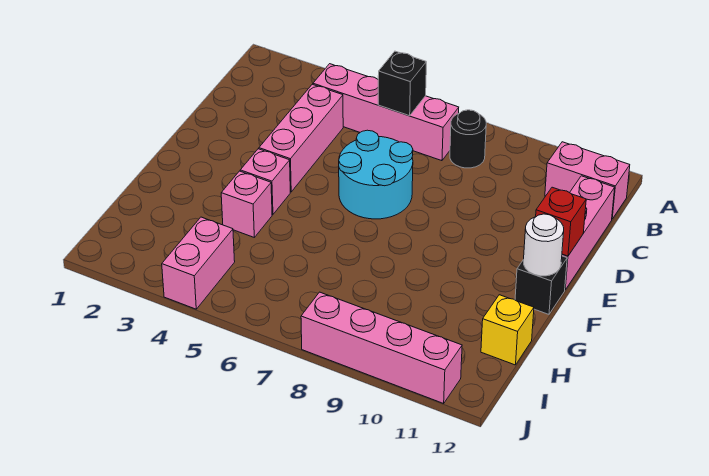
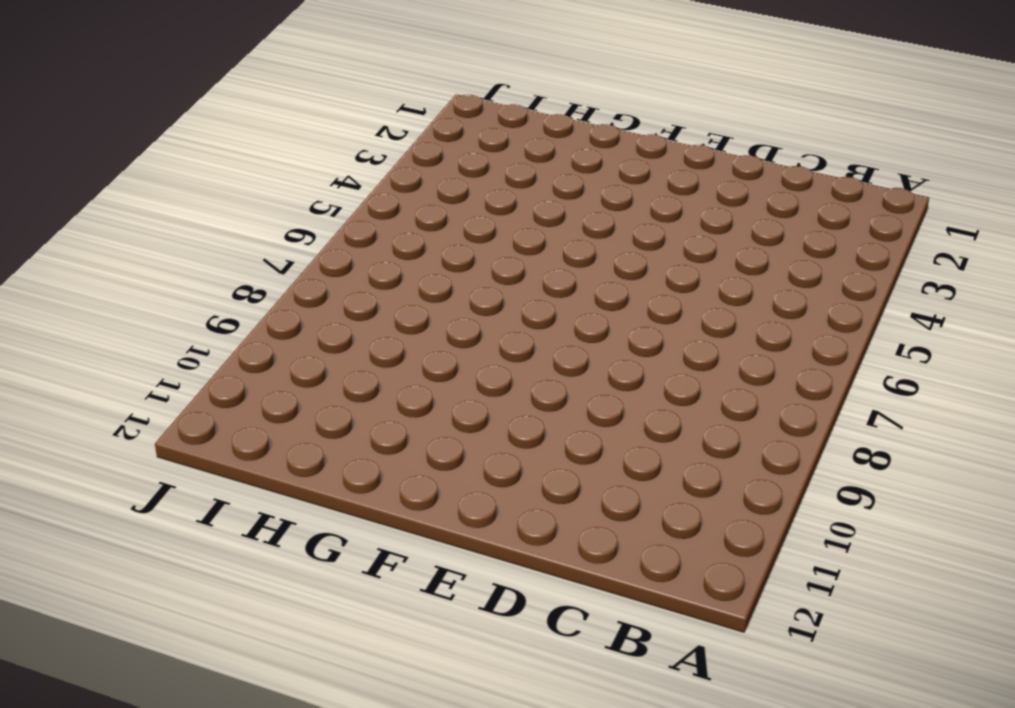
none -> pink brick B4:B7 level 1
none -> black round brick B8 level 1
none -> pink brick B11:B12 level 1

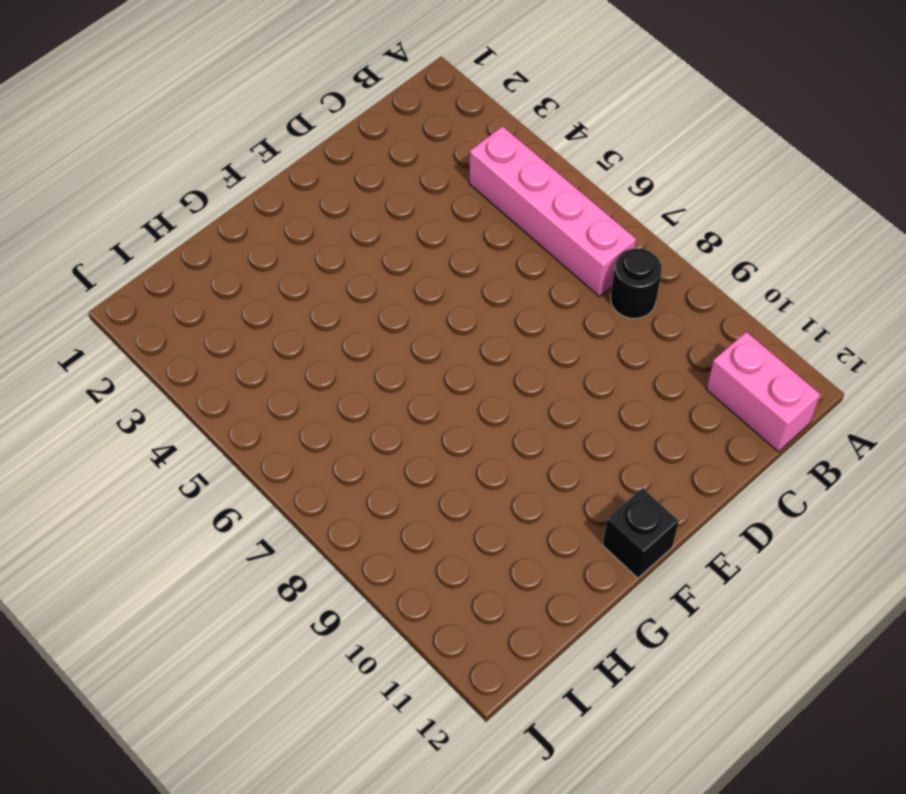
none -> pink brick C4:E4 level 1
none -> pink brick C12:E12 level 1
none -> cyan round brick D6:E7 level 1

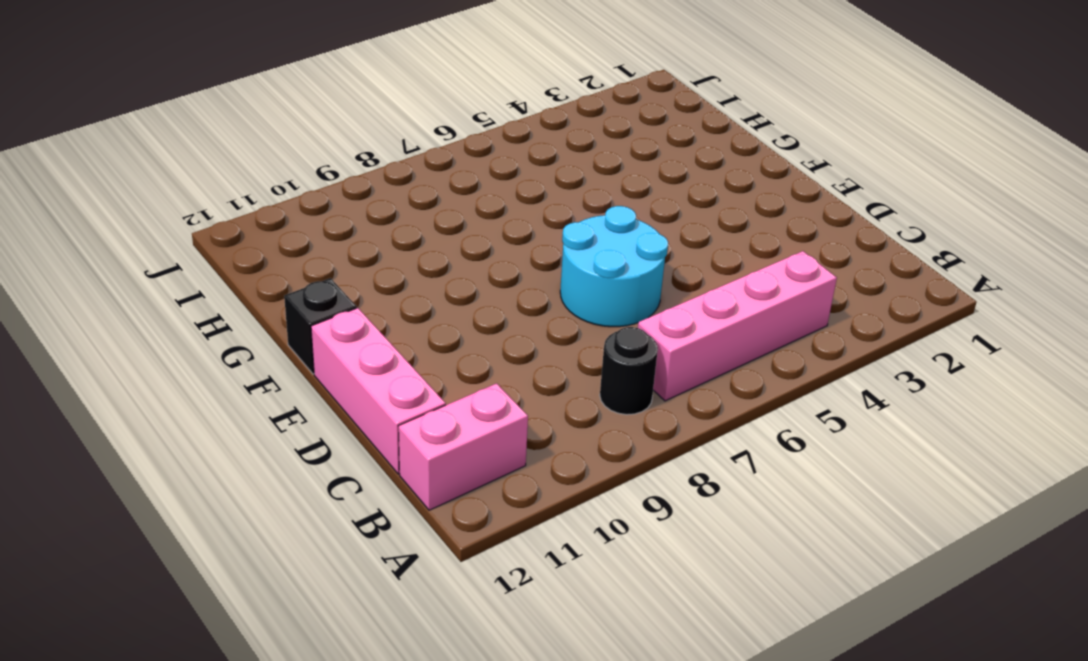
none -> pink brick C4:E4 level 1
none -> pink brick F4 level 1
none -> pink brick G4 level 1

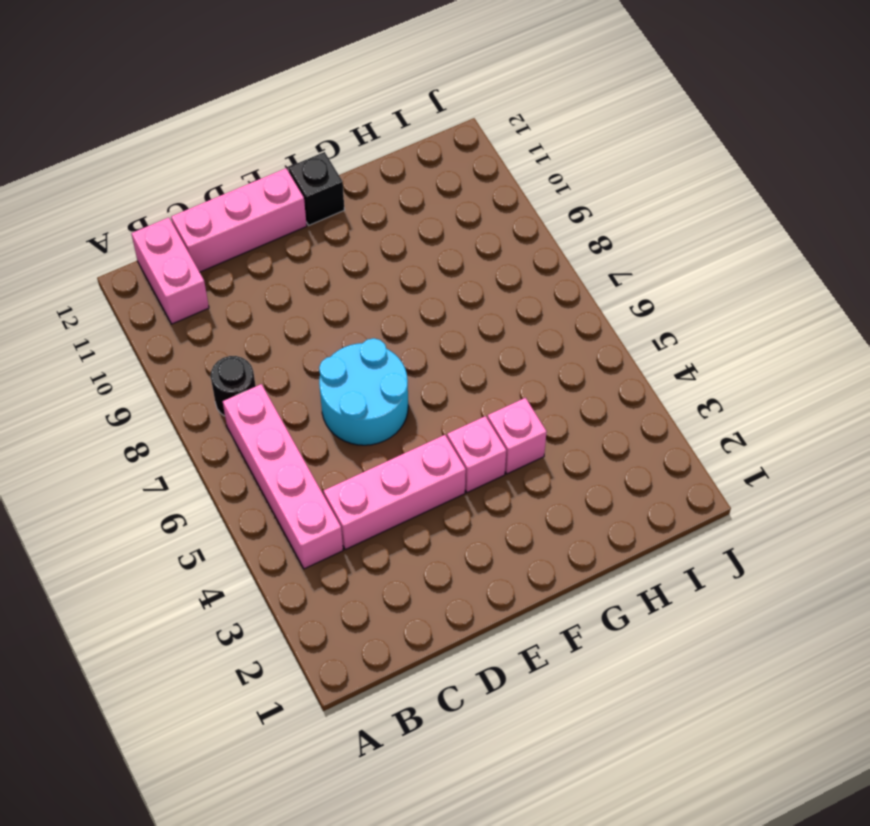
none -> yellow brick H12 level 1
none -> pink brick I4:J4 level 1
none -> pink brick J8:J11 level 1

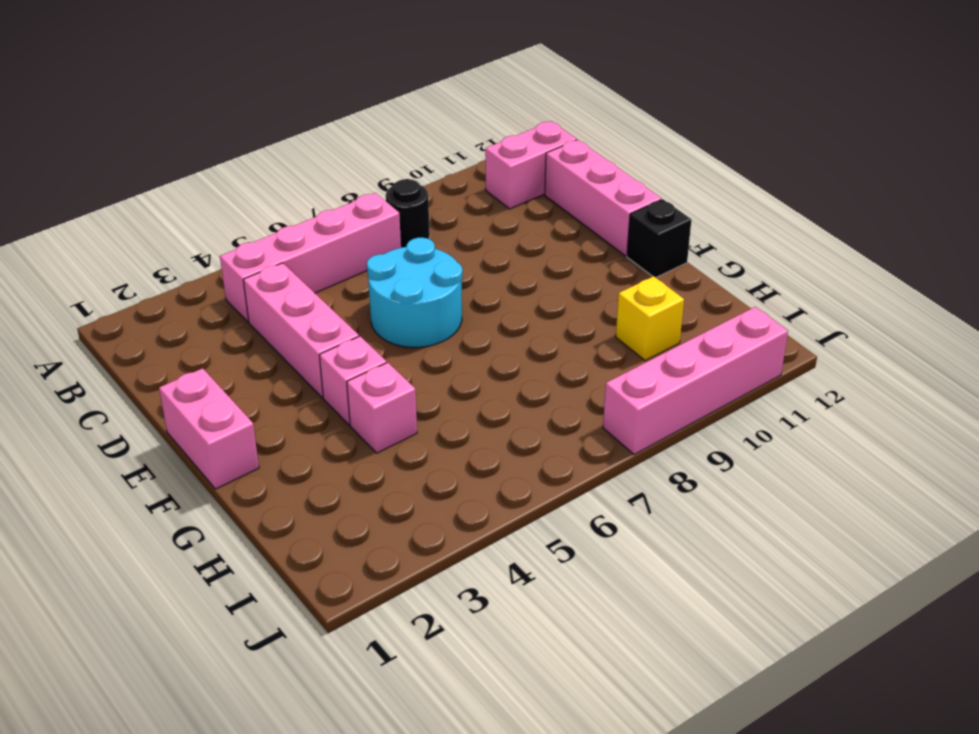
pink brick E1:F1 level 1 -> pink brick I4:J4 level 1
yellow brick H10 level 1 -> yellow brick H12 level 1
none -> black brick B6 level 2
none -> red brick E12 level 2
none -> white round brick F12 level 2

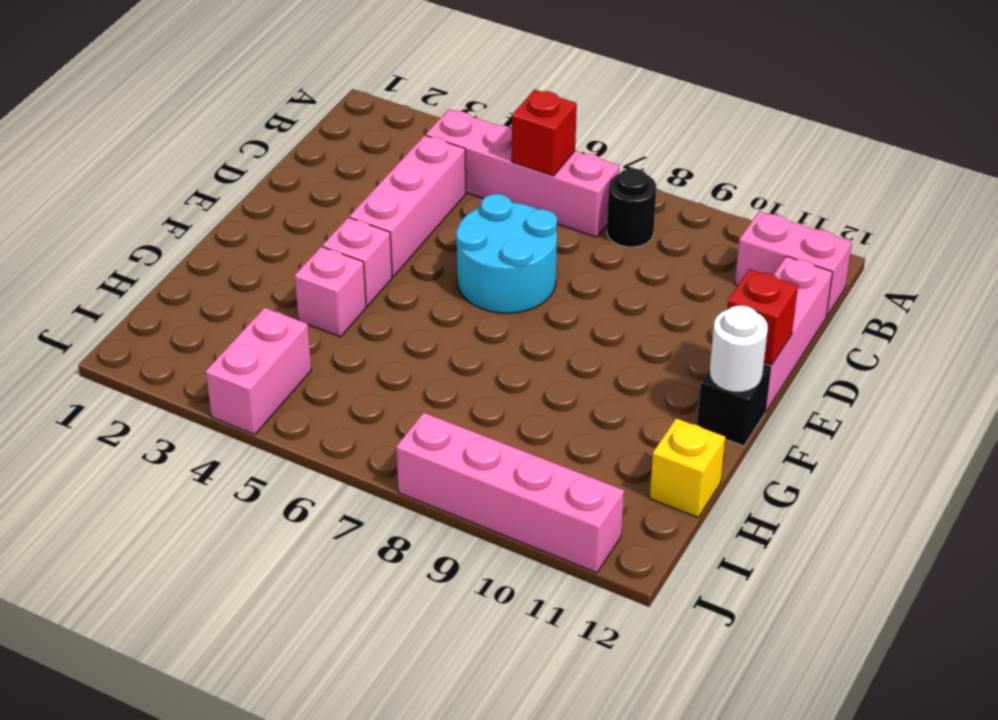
red brick B6 level 2 -> black brick B6 level 2

